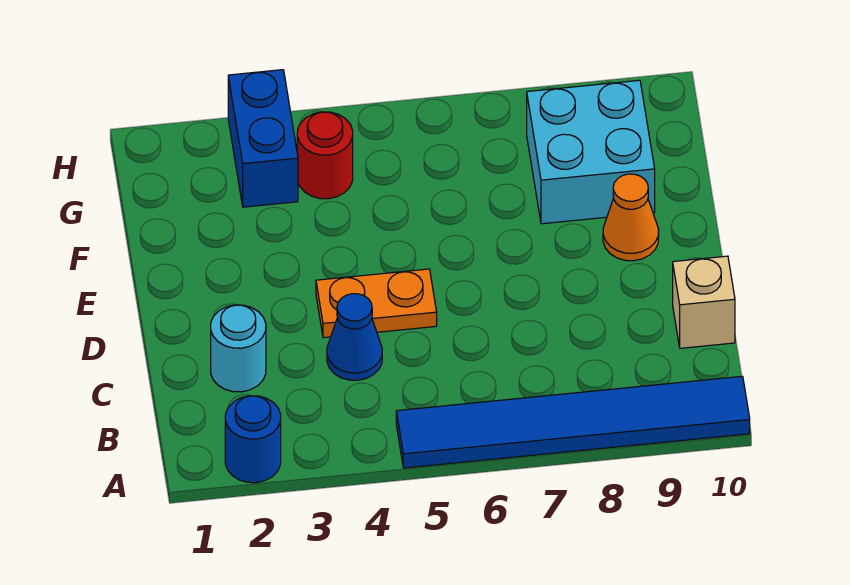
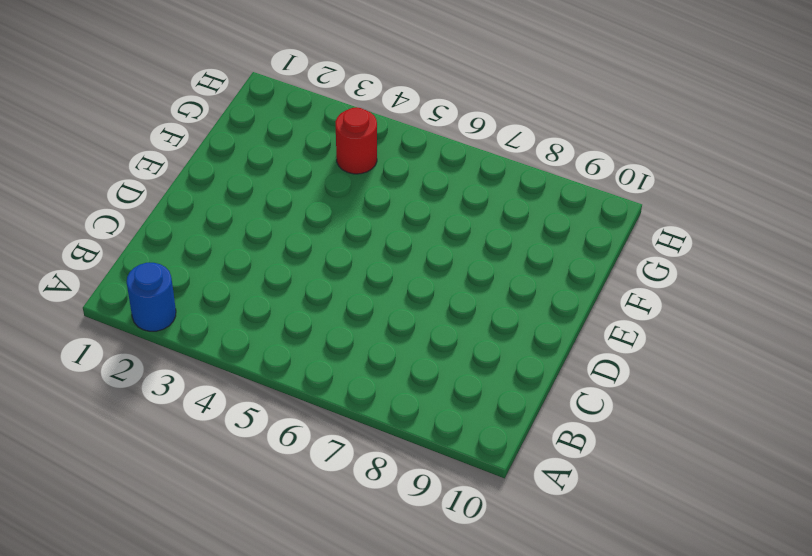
none -> blue tile A5:A10 level 1
none -> cyan round brick C2 level 1

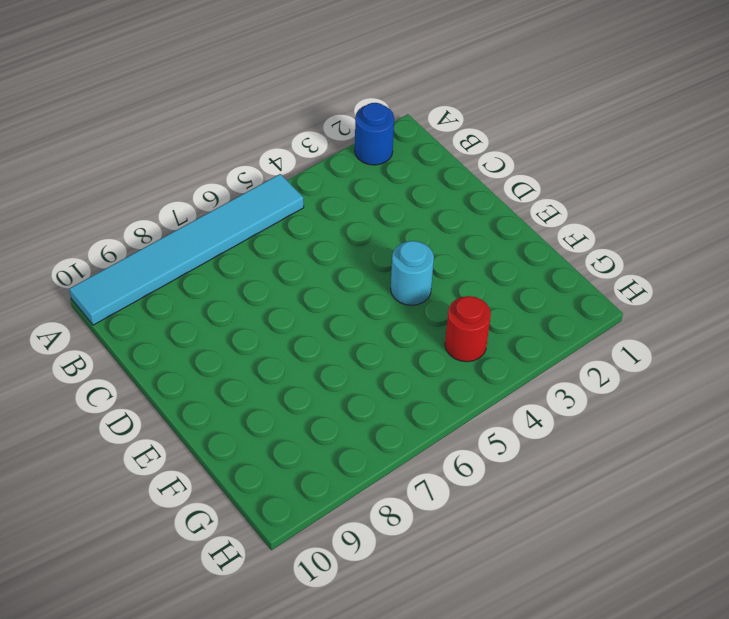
cyan tile A5:A10 level 1 -> blue tile A5:A10 level 1
cyan round brick E4 level 1 -> cyan round brick C2 level 1
none -> blue cone C4 level 1
none -> tan brick C10 level 1

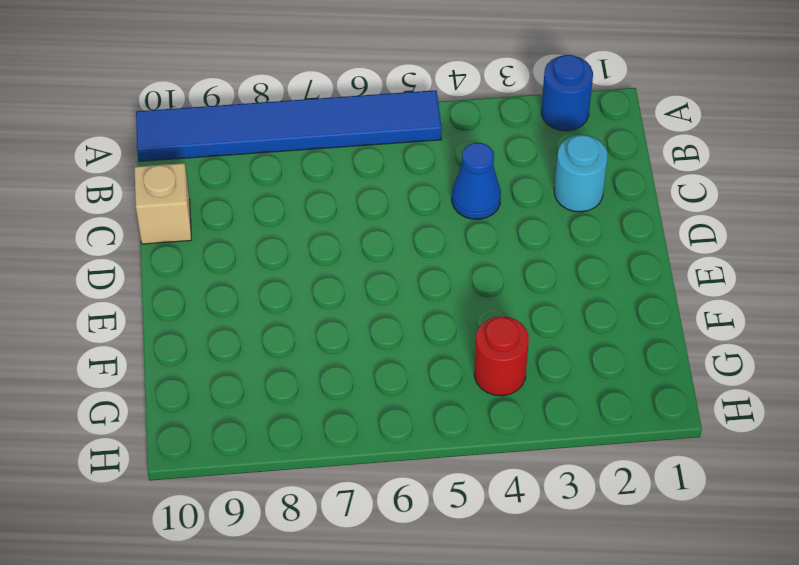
none -> orange plate D4:D5 level 1
none -> orange cone E9 level 1

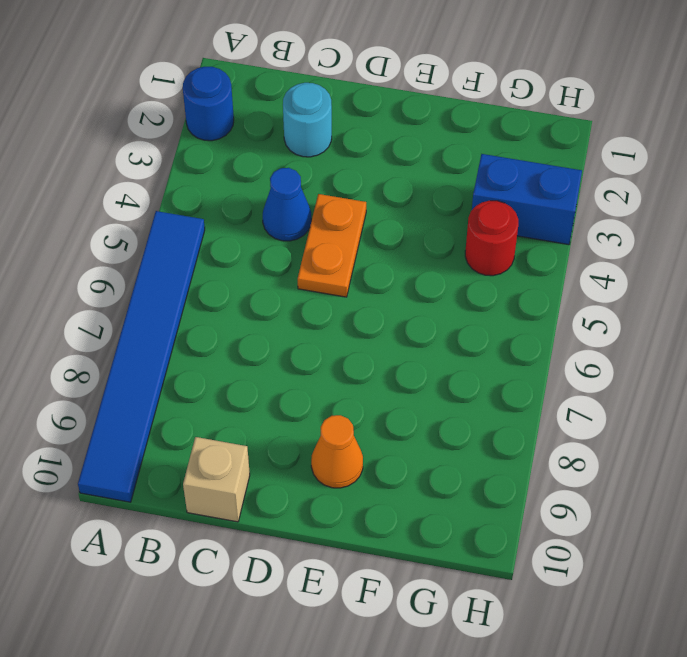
none -> cyan brick F8:G9 level 1

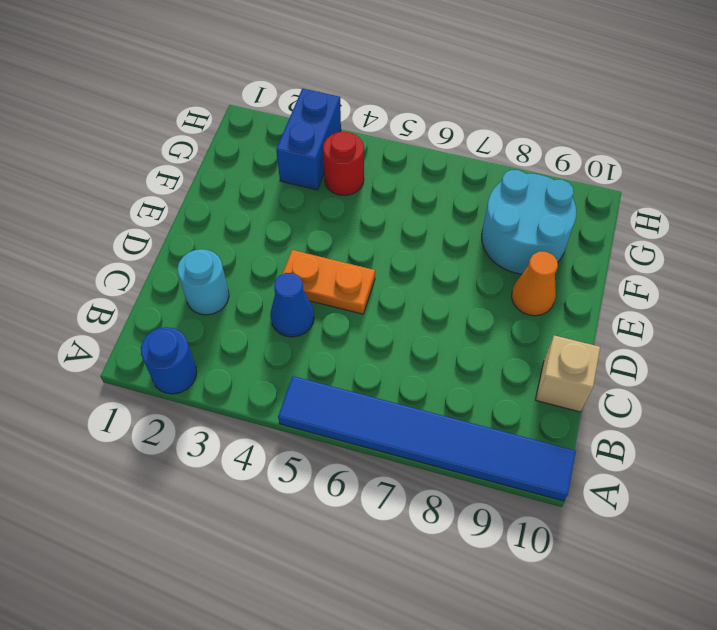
cyan round brick F8:G9 level 1 -> cyan brick F8:G9 level 1

